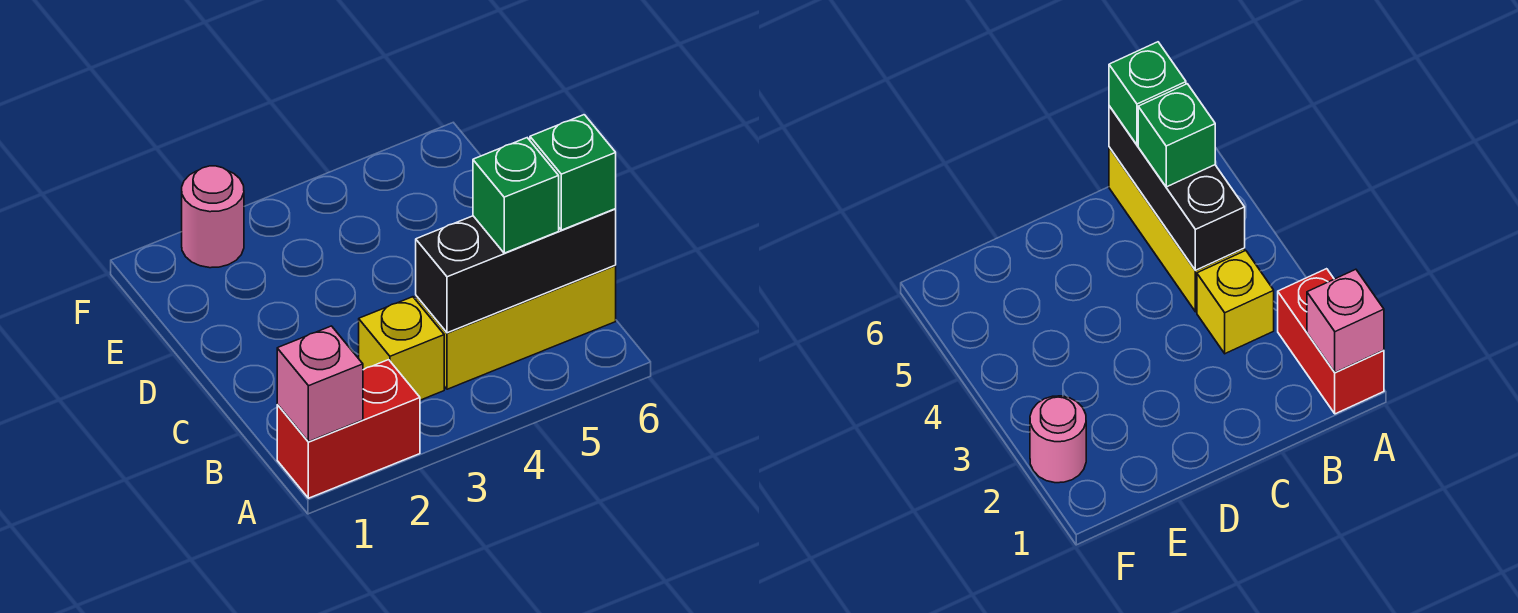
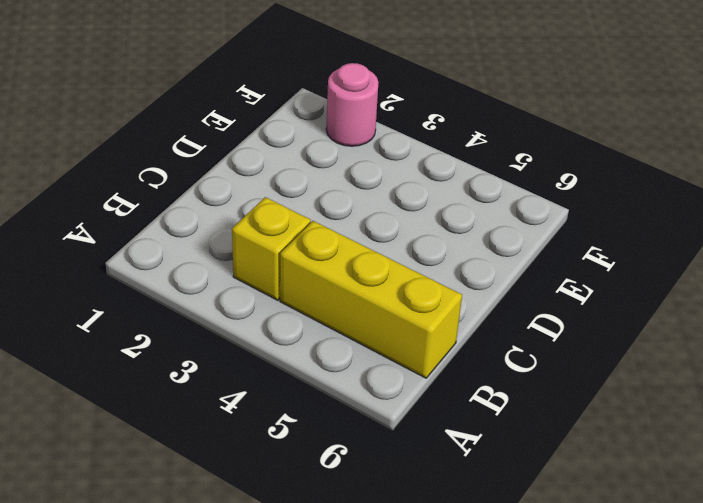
none -> red brick A1:A2 level 1
none -> pink brick A1 level 2

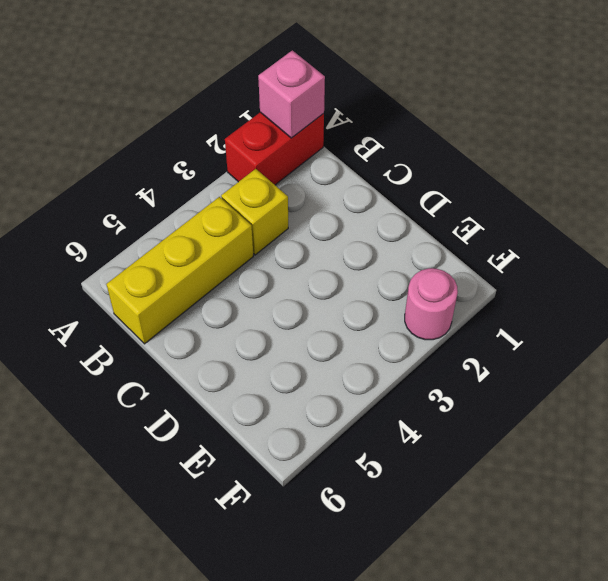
none -> black brick B4:B6 level 2
none -> green brick B5 level 3

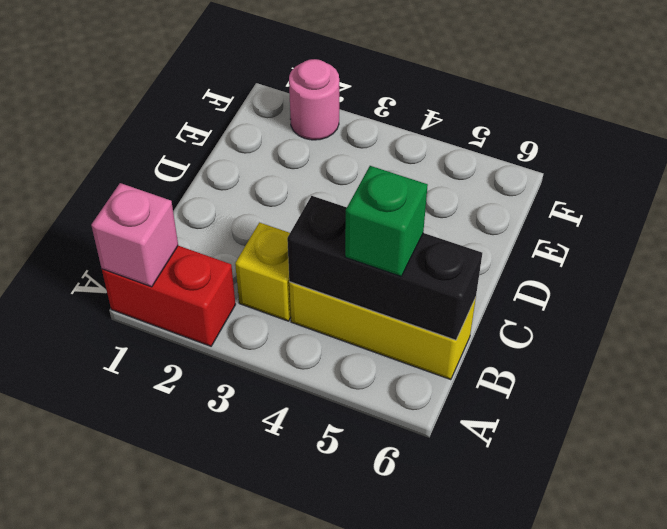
none -> green brick B6 level 3

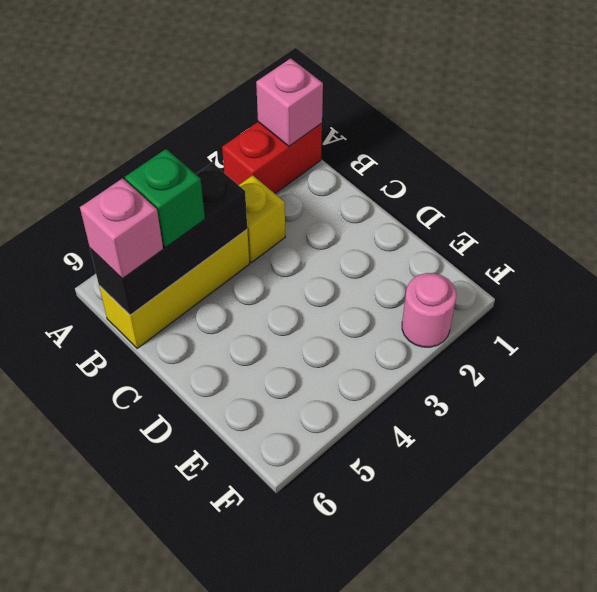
pink brick B6 level 3 -> green brick B6 level 3

